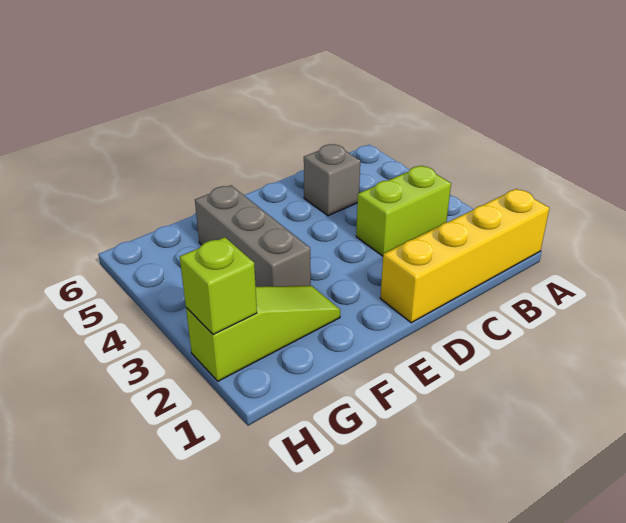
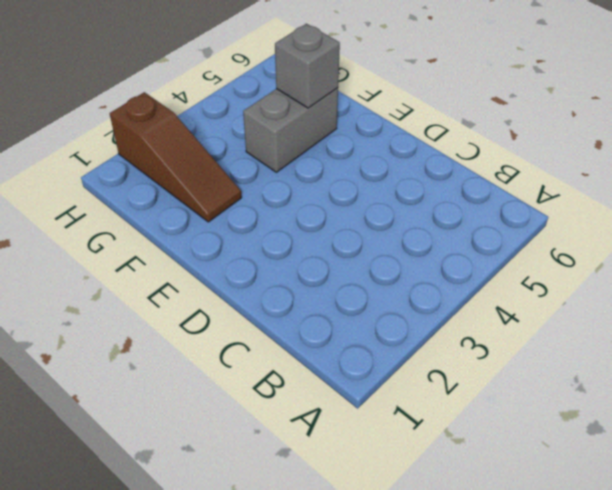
brown slope F2:H2 level 1 top H -> lime slope F2:H2 level 1 top H
grey brick F4:F5 level 1 -> grey brick F3:F5 level 1
grey brick F5 level 2 -> grey brick C5 level 1
none -> yellow brick A1:D1 level 1
none -> lime brick B3:C3 level 1

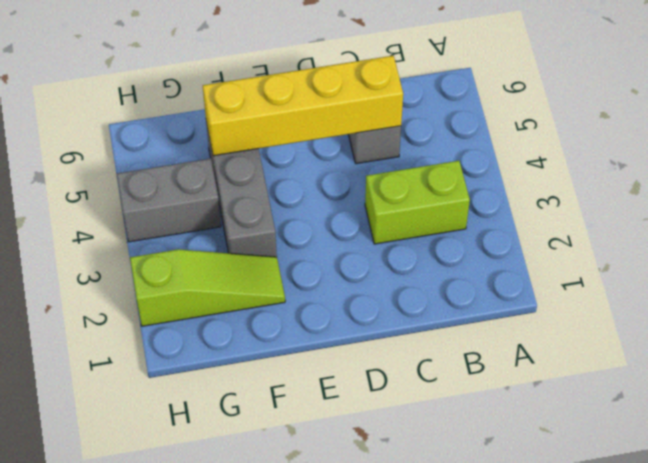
yellow brick C5:F5 level 2 -> yellow brick A1:D1 level 1
grey brick G4:H4 level 1 -> none
none -> lime brick H2 level 2

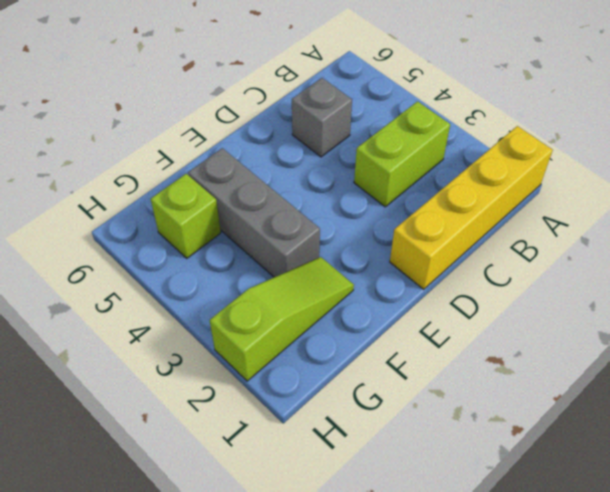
lime brick G5 level 1 -> lime brick H2 level 2

